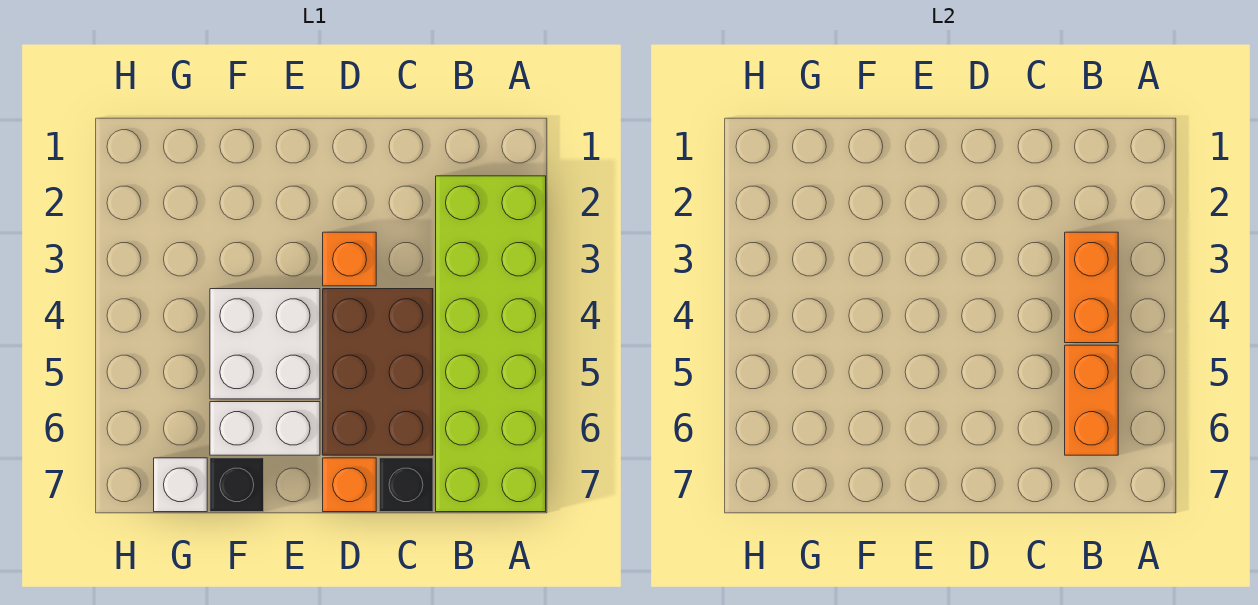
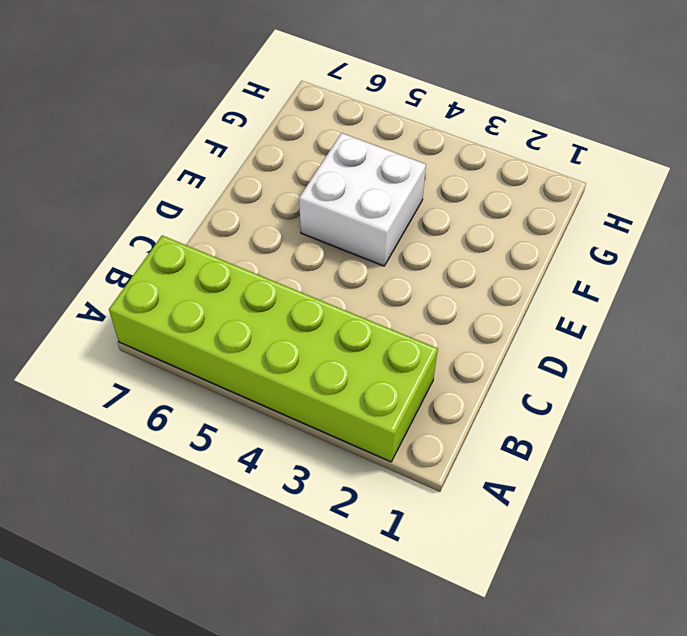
none -> brown brick C4:D6 level 1
none -> black brick C7 level 1

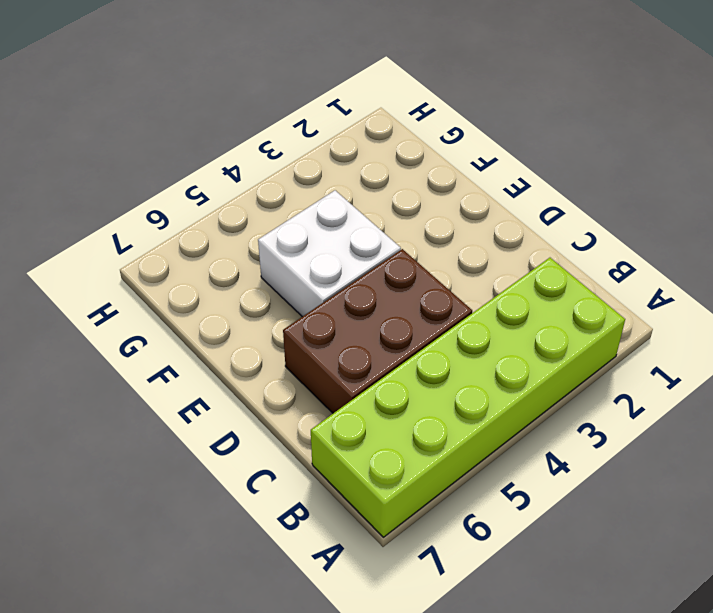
none -> black brick C7 level 1
none -> orange brick D3 level 1

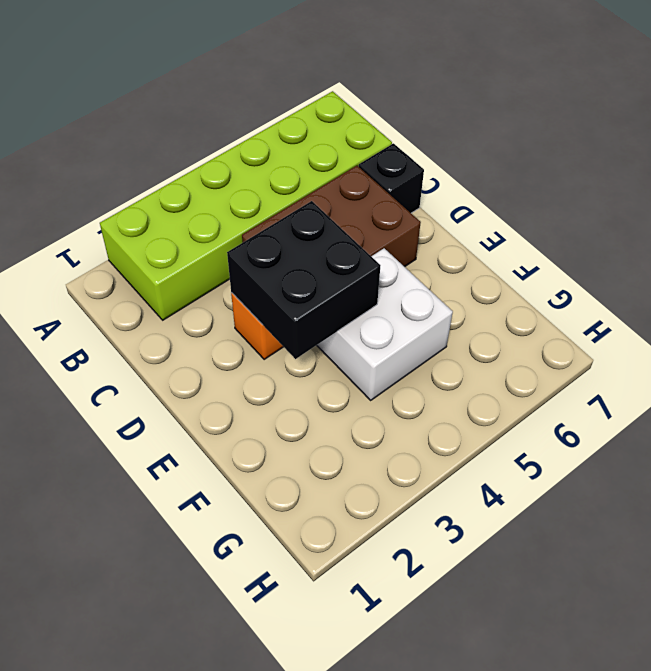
black brick D3:E4 level 2 -> none
none -> orange brick D7 level 1
none -> white brick E6:F6 level 1

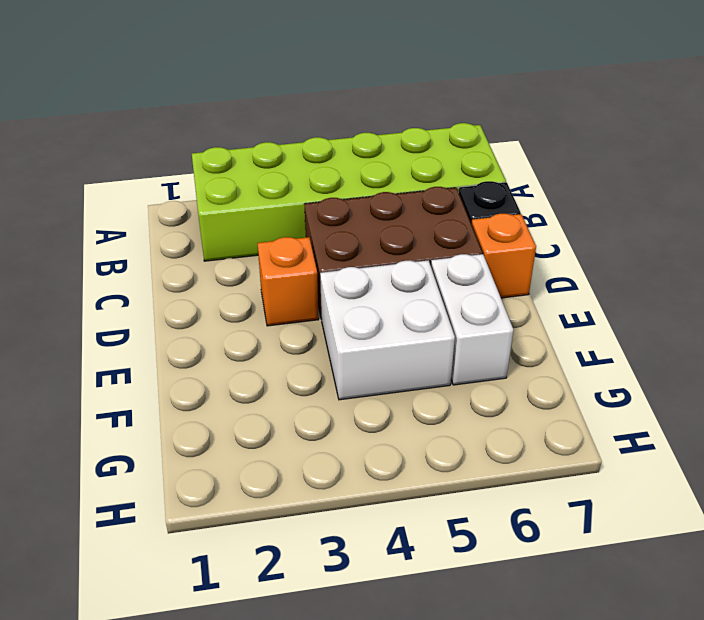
none -> black brick F7 level 1
none -> white brick G7 level 1

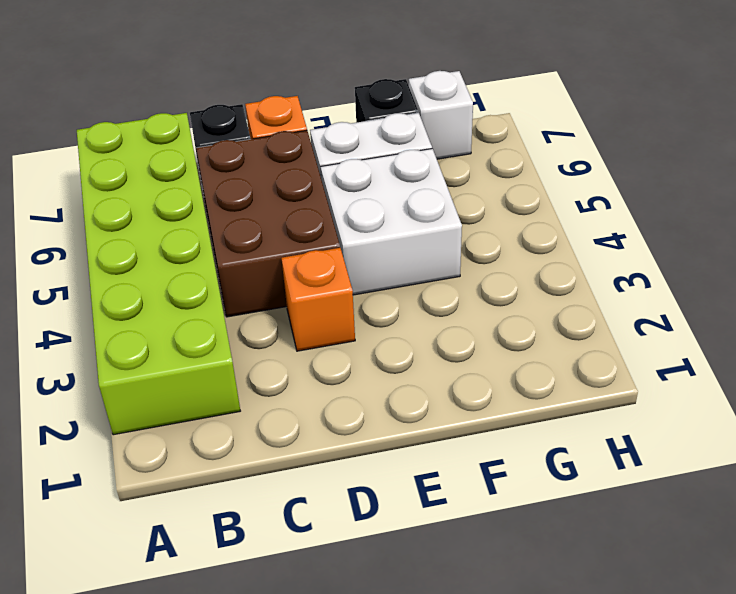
none -> orange brick B3:B4 level 2
none -> orange brick B5:B6 level 2

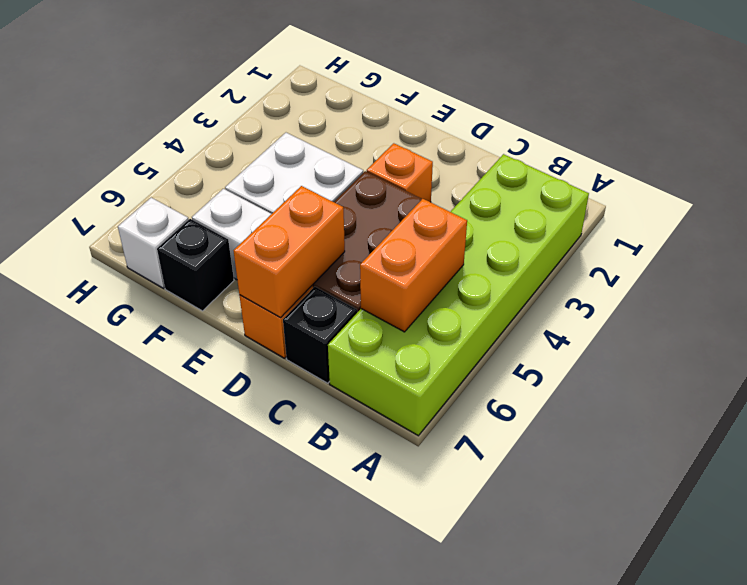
orange brick D6:D7 level 2 -> orange brick B3:B4 level 2

